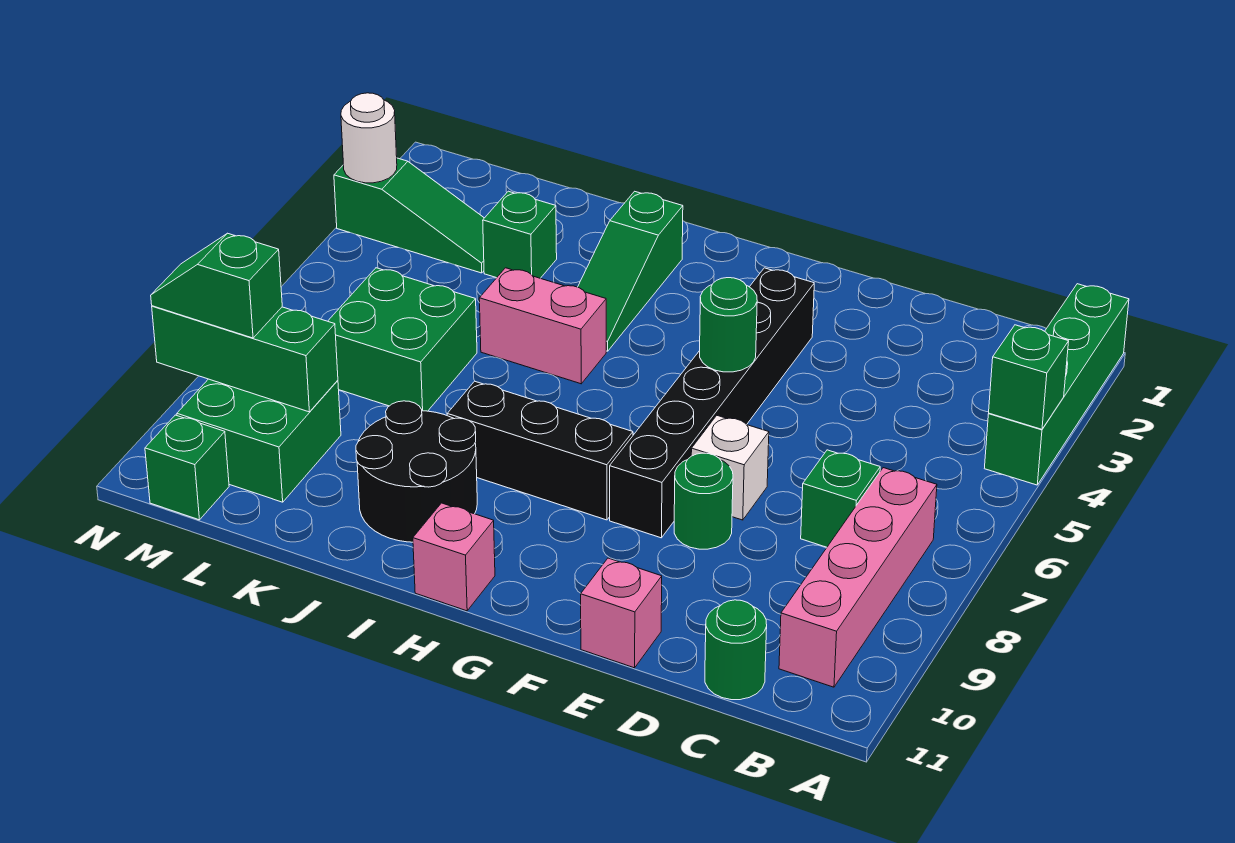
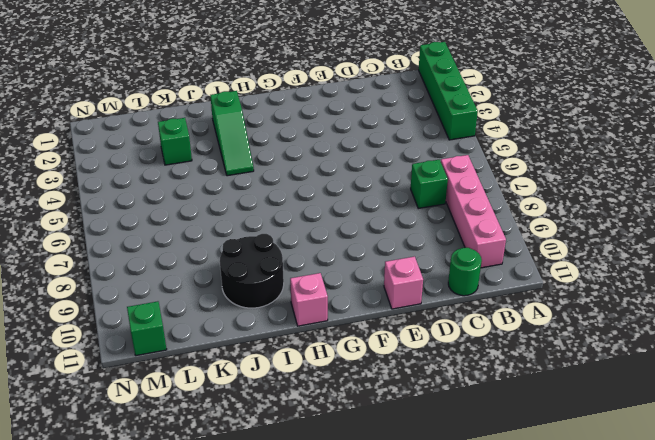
none -> white brick E7 level 1
none -> green round brick E8 level 1
none -> black brick F3:F8 level 1

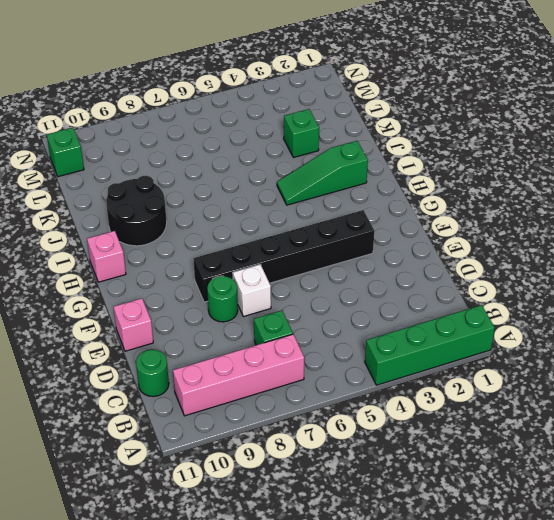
none -> black brick G8:I8 level 1
none -> pink brick I5:J5 level 1
none -> green brick K6:L7 level 1

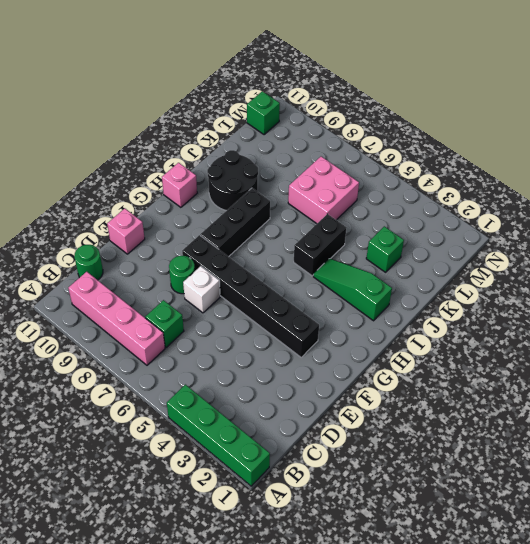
black brick I5:J5 level 1 -> pink brick I5:J5 level 1
pink brick K6:L7 level 1 -> green brick K6:L7 level 1
none -> green slope L3:N3 level 1 top N
none -> green brick L9:M10 level 1
none -> green brick A4 level 2

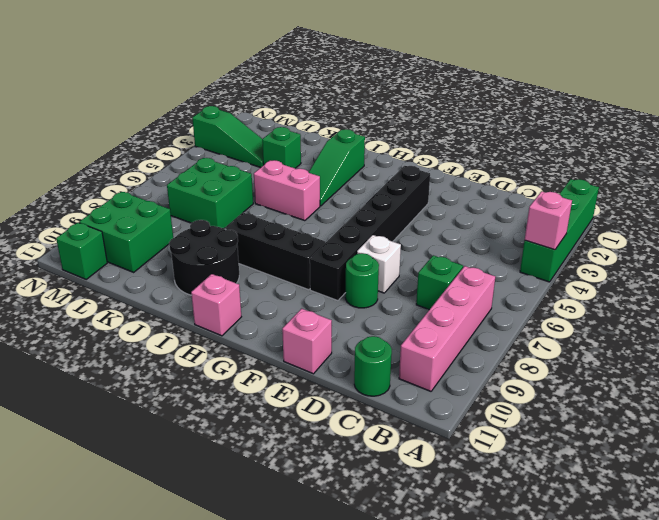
pink brick A4 level 2 -> green brick A4 level 2
none -> green round brick F5 level 2
none -> green brick L9:N9 level 2
none -> white round brick N3 level 2

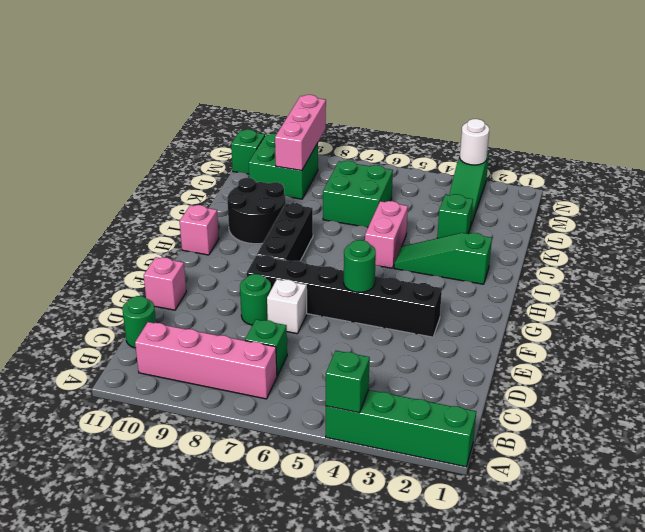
pink brick L9:N9 level 2 -> green brick L9:N9 level 2
none -> green slope M9:N9 level 3 top M

